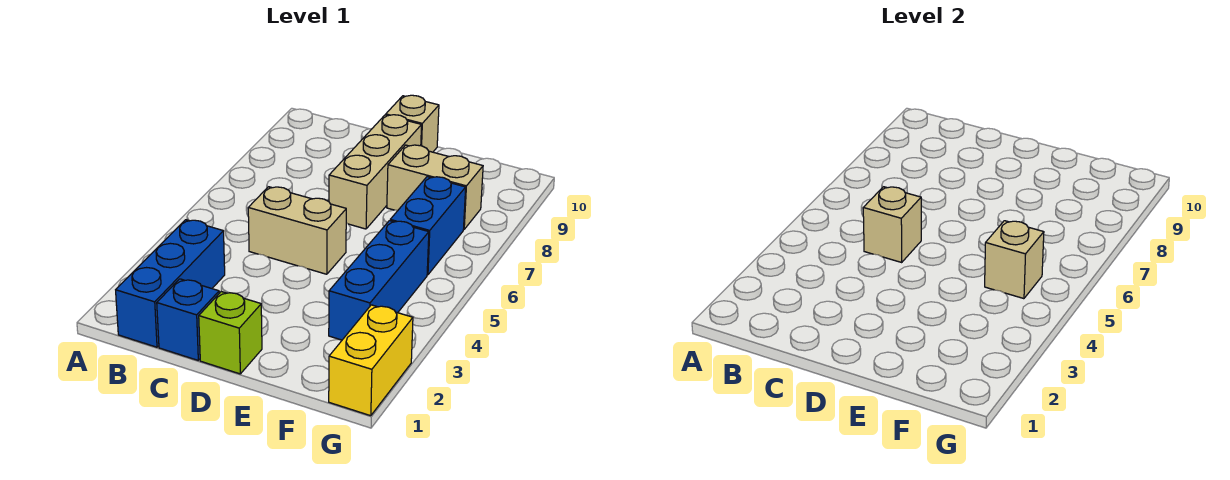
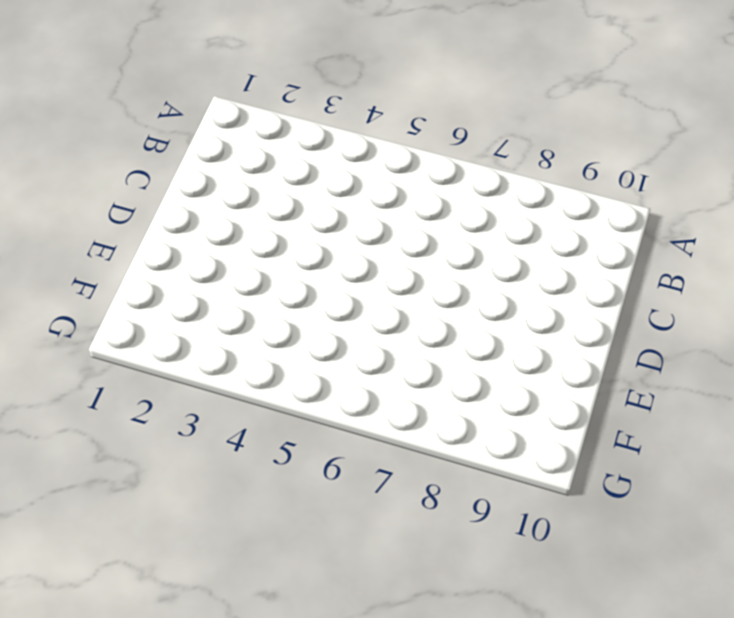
none -> blue brick B1:B3 level 1
none -> blue brick C1 level 1
none -> tan brick C5:D5 level 1

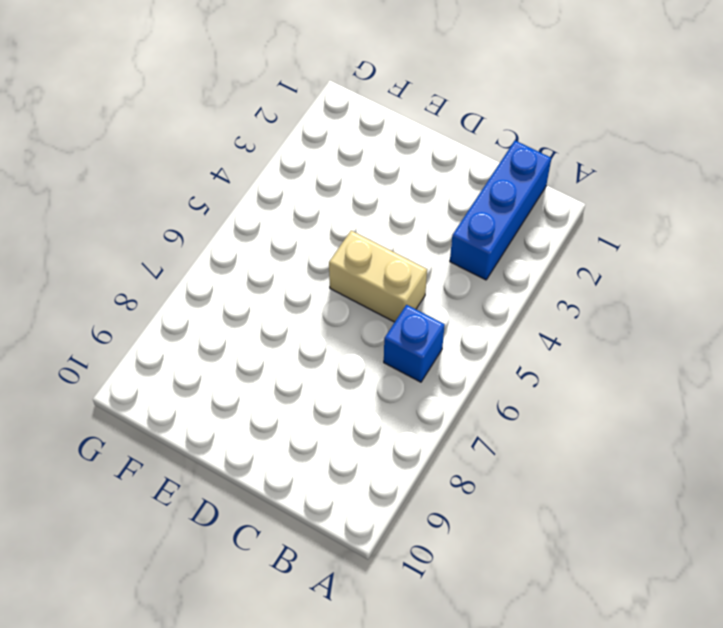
blue brick B6 level 1 -> blue brick C1 level 1
none -> lime brick D1 level 1
none -> tan brick D7:D9 level 1
none -> tan brick D10 level 1

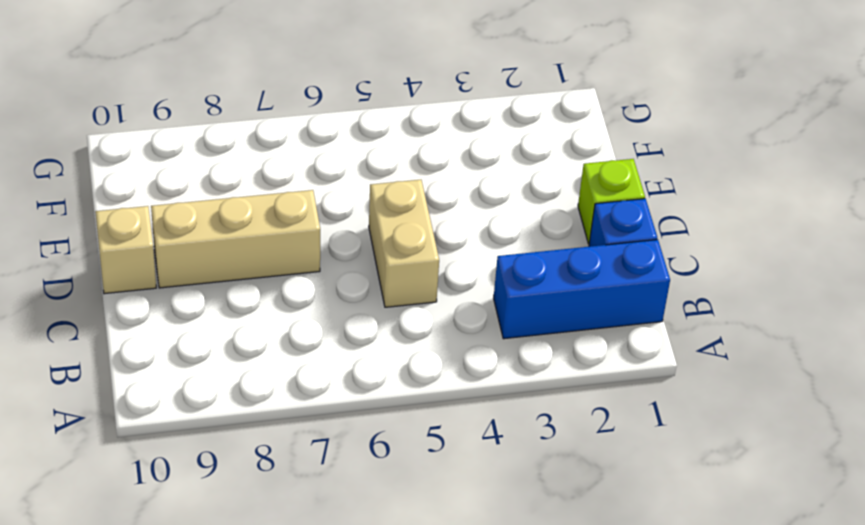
none -> tan brick E8:F8 level 1
none -> blue brick F3:F5 level 1
none -> blue brick F6:F7 level 1

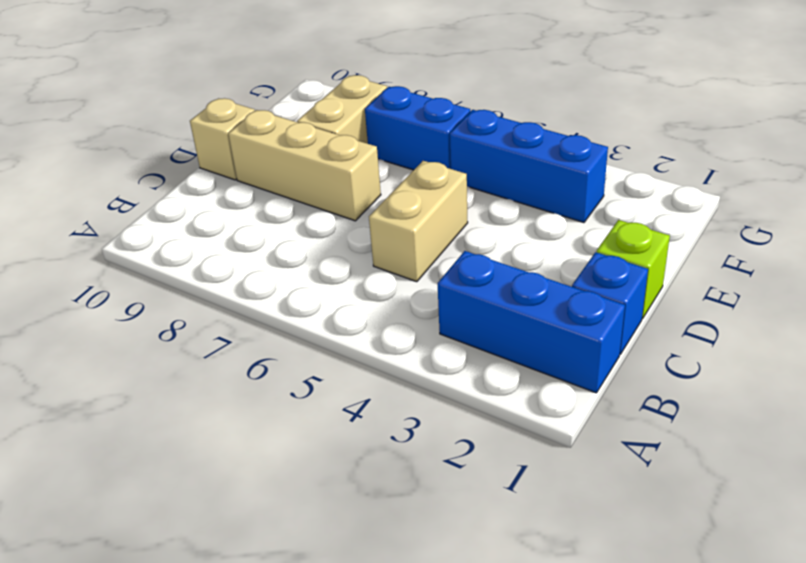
none -> yellow brick G1:G2 level 1
none -> tan brick C5 level 2
none -> tan brick F5 level 2

